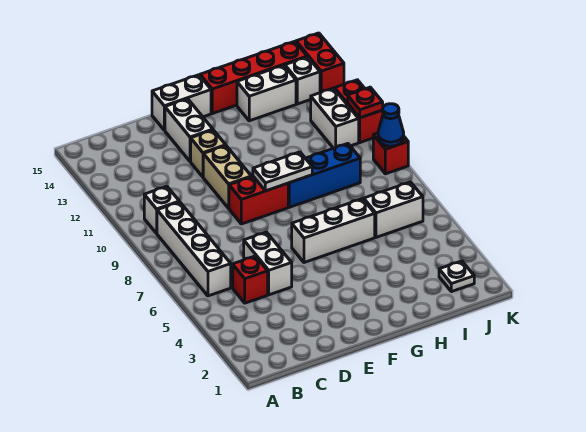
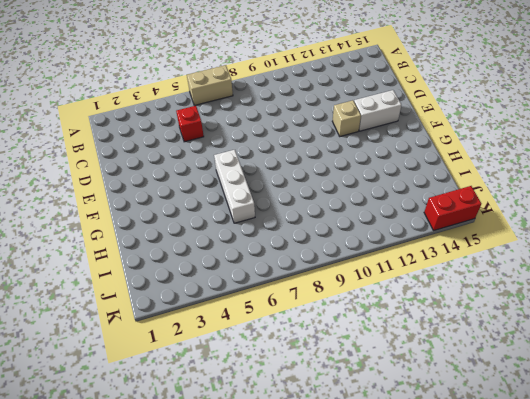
tan brick A6:A7 level 1 -> tan brick E10:E11 level 1
none -> white brick B6:B9 level 1
none -> white brick B10 level 1
none -> white brick D5:D6 level 1

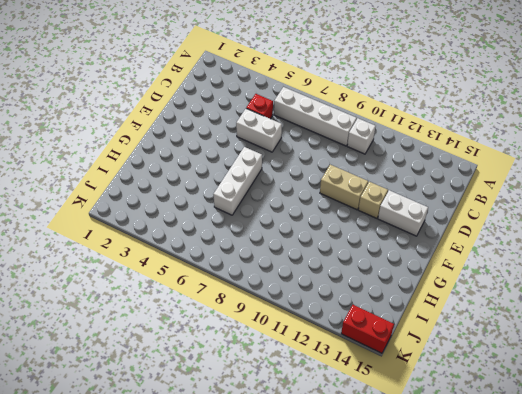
none -> red brick E9:F9 level 1
none -> white brick E15:F15 level 1
none -> blue brick G9:I9 level 1

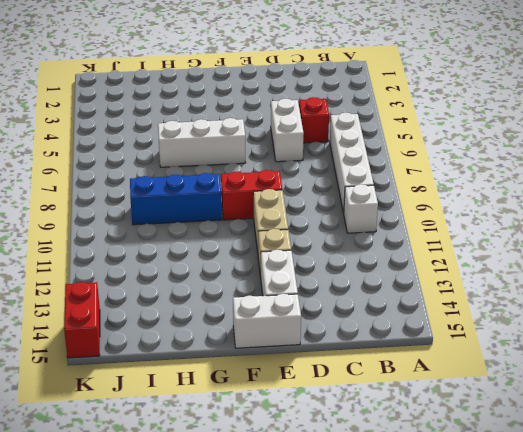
none -> red brick G15:J15 level 1
none -> white brick H14:I14 level 1
none -> white brick I6:J6 level 1

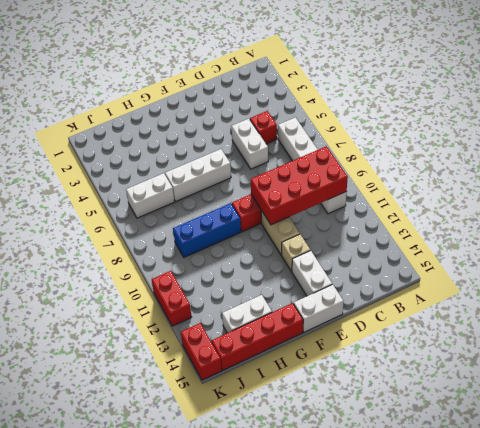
red brick B9:E10 level 2 -> none
none -> white plate J2 level 1
none -> white brick J11:J12 level 1
none -> white brick J14 level 1

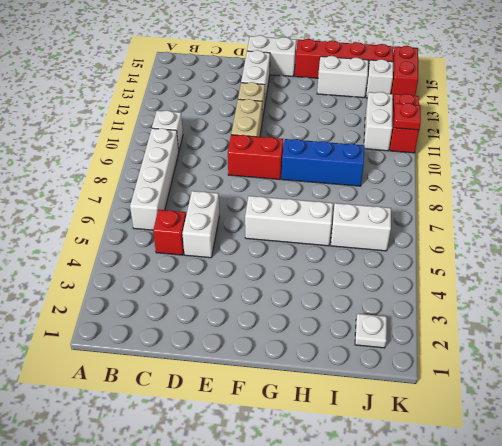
none -> red brick K9 level 1
none -> white plate F9:G9 level 2
none -> blue cone K9 level 2

